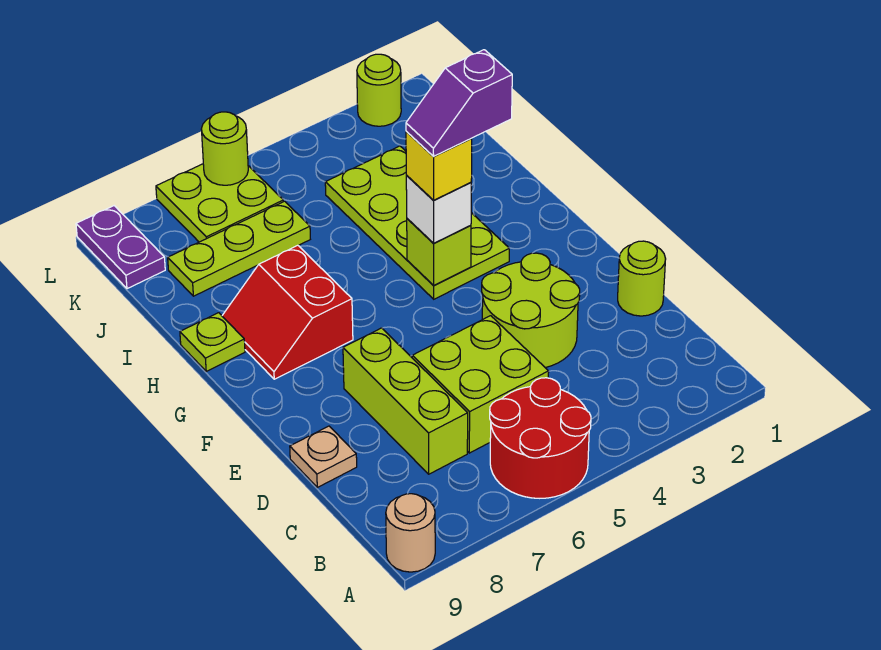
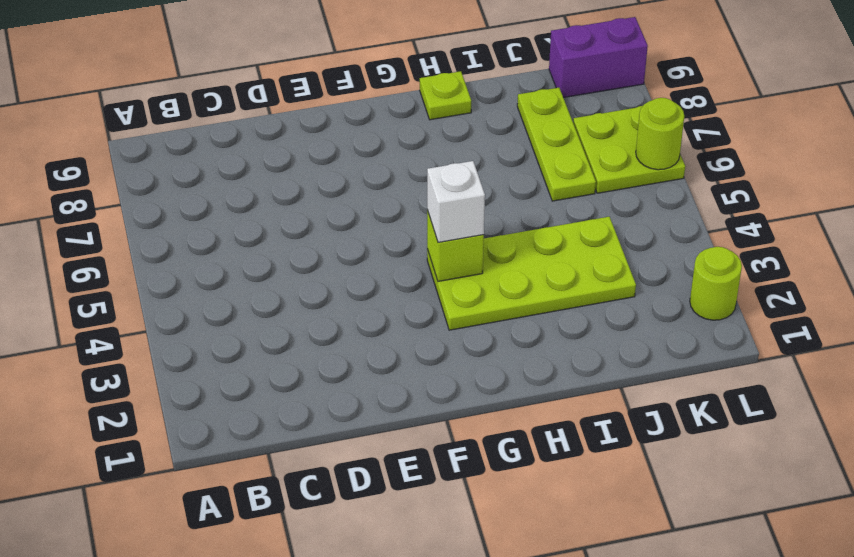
purple brick K9:L9 level 1 -> purple plate K9:L9 level 1
none -> red round brick A5:B6 level 1
none -> tan round brick A9 level 1
none -> lime brick C5:D6 level 1

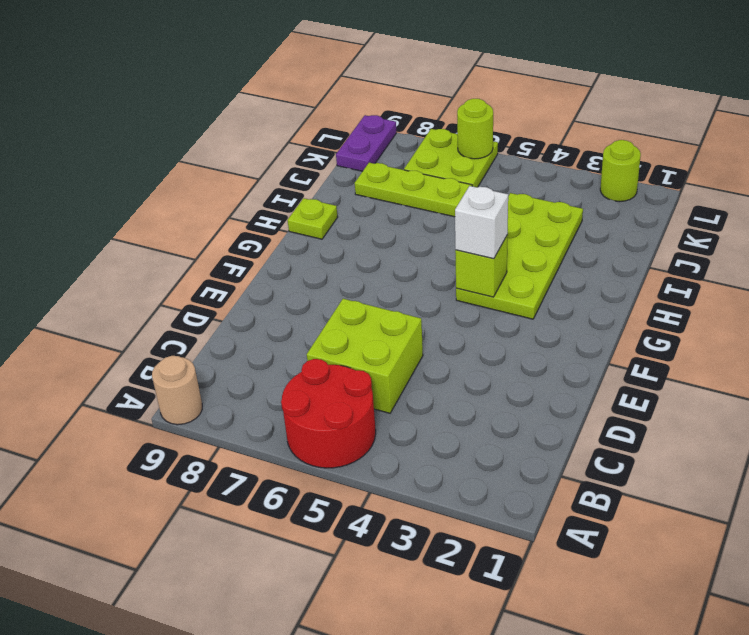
none -> lime brick C7:E7 level 1
none -> lime round brick D1 level 1
none -> lime round brick D3:E4 level 1

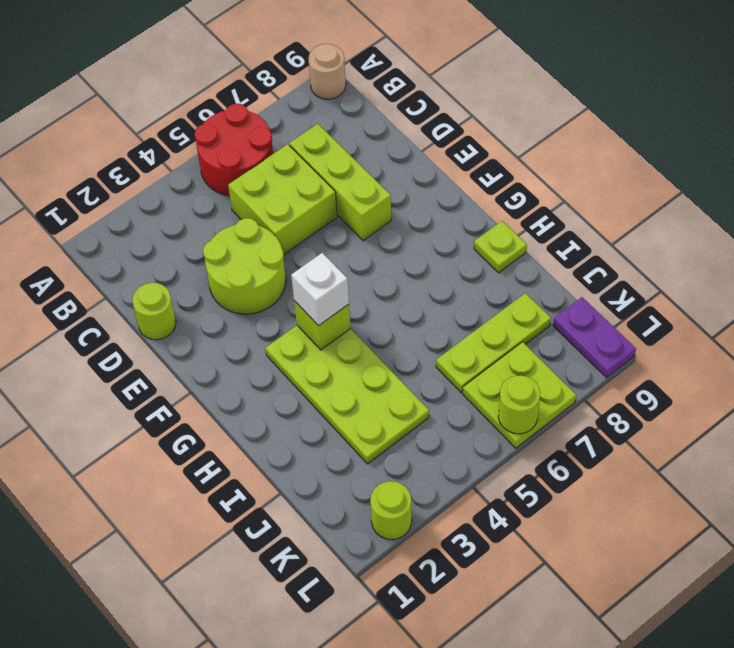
none -> tan plate D9 level 1
none -> red slope G7:H8 level 1 top 7
none -> yellow brick G4 level 4

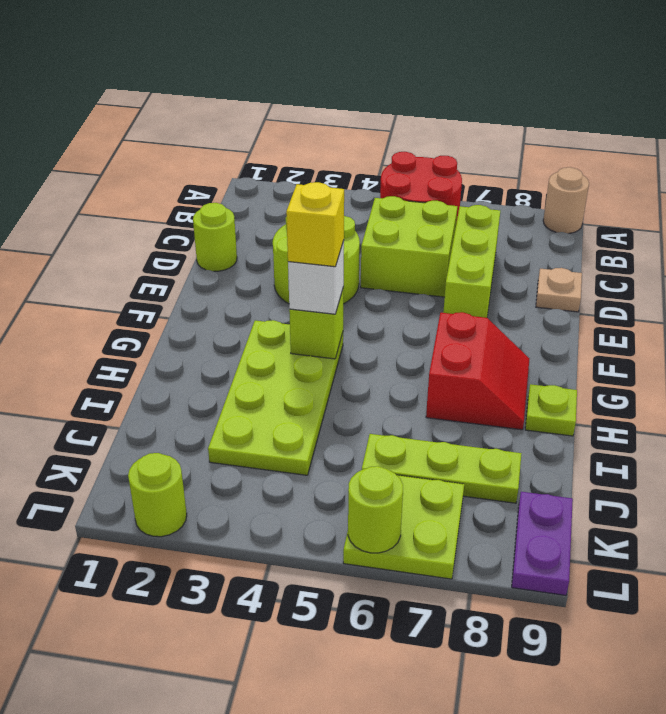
none -> purple slope G3:G4 level 5 top 3

